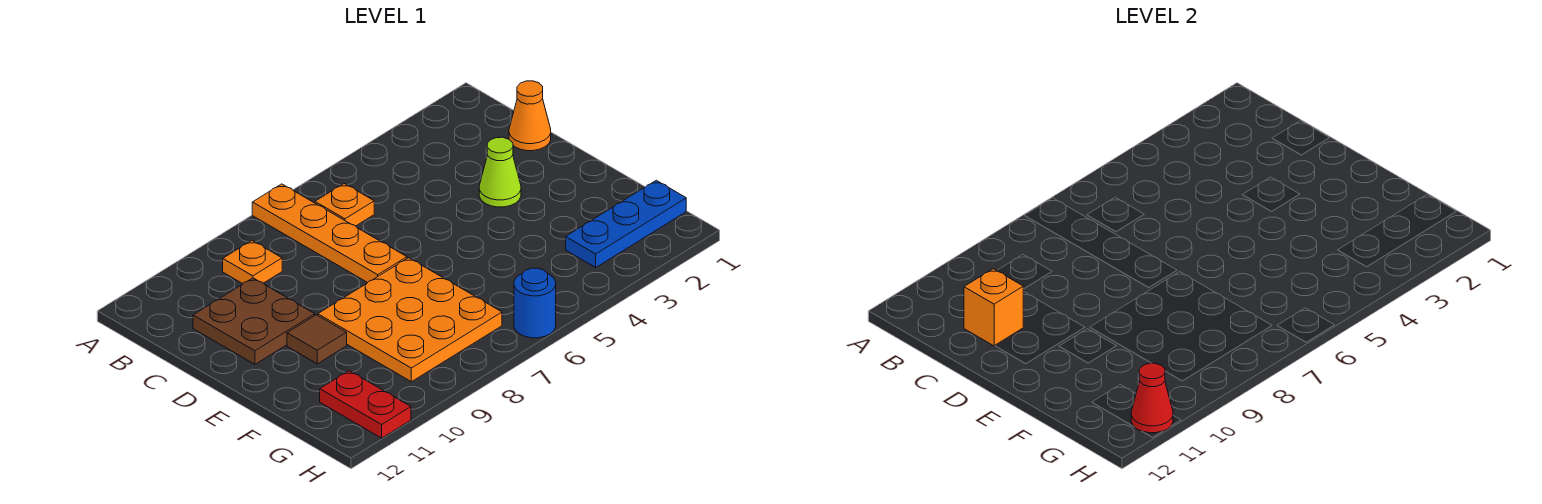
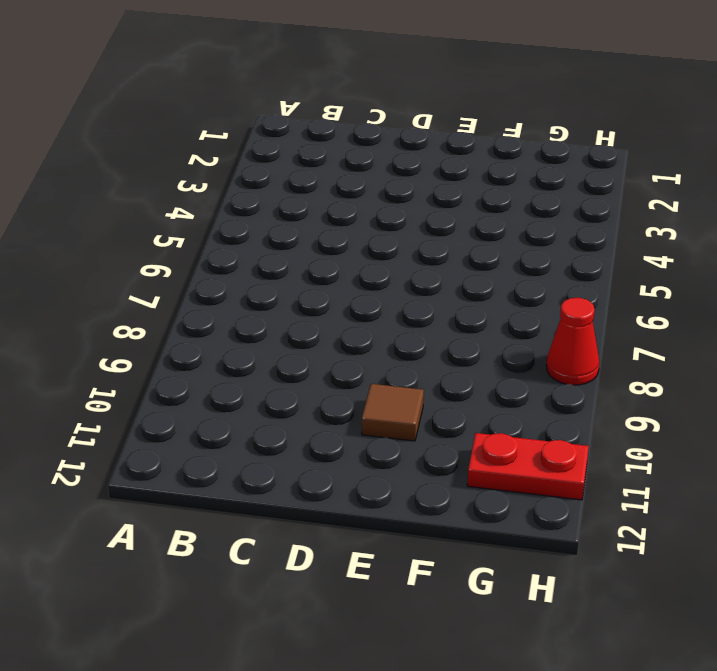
red cone H8 level 1 -> red cone H11 level 2
none -> orange plate A7:D7 level 1
none -> orange plate B6 level 1
none -> orange plate B9 level 1

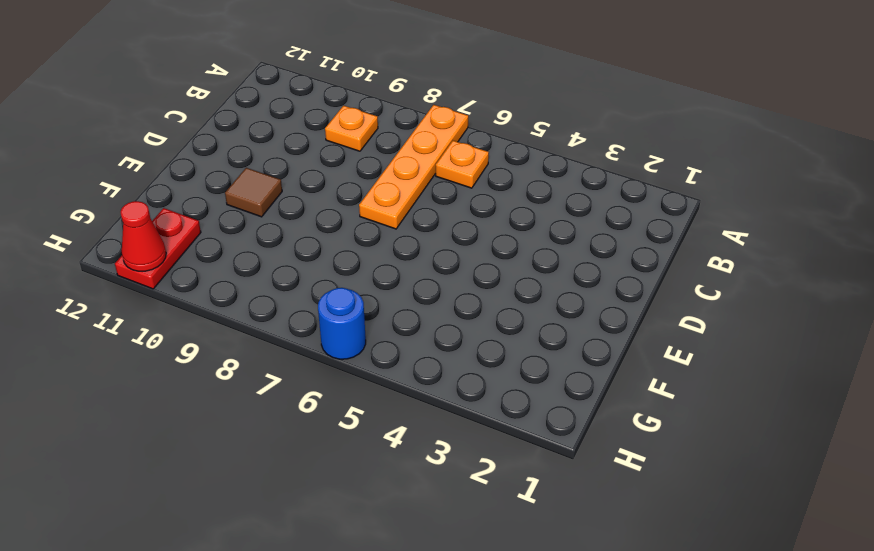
none -> orange cone C1 level 1
none -> brown plate C10:D11 level 1
none -> lime cone D3 level 1

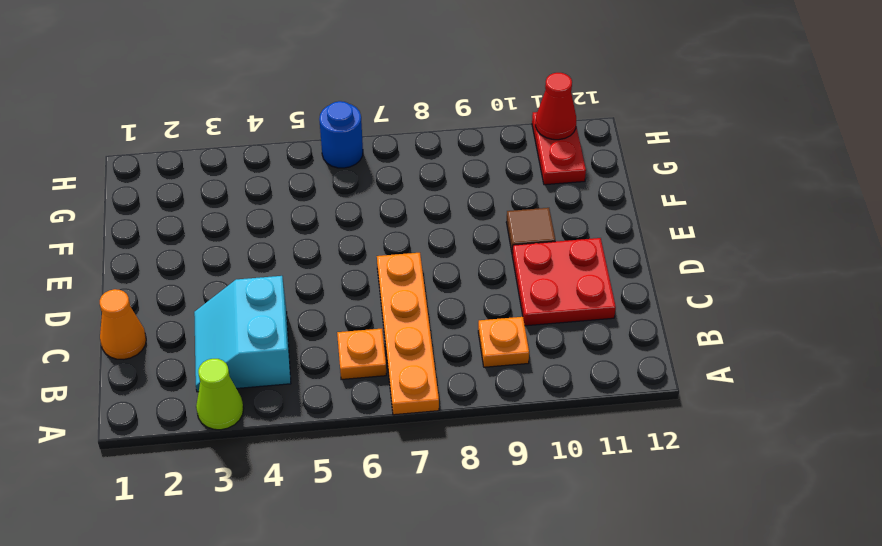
lime cone A3 level 1 -> lime cone D3 level 1
cyan slope B3:C4 level 1 top 4 -> none
red plate C10:D11 level 1 -> brown plate C10:D11 level 1
none -> orange plate E7:G9 level 1
none -> blue plate G1:G3 level 1
none -> orange brick C11 level 2

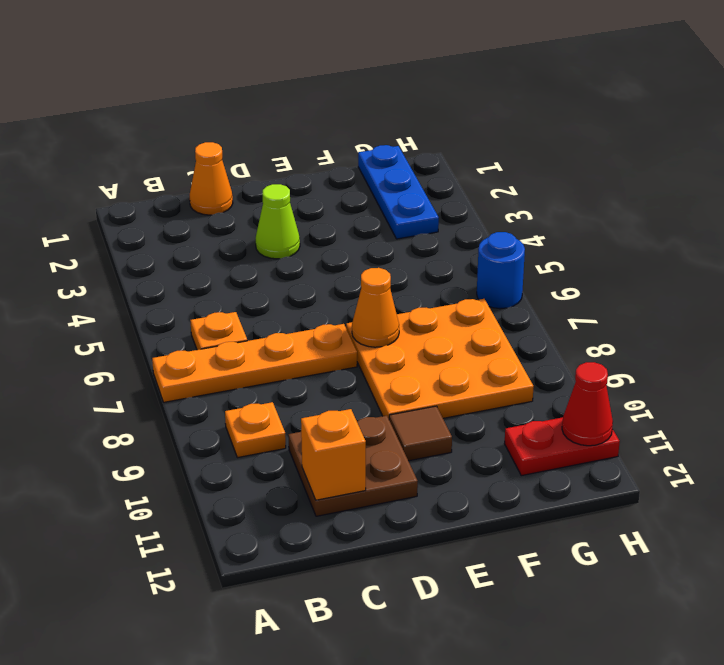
orange cone E7 level 2 -> none

